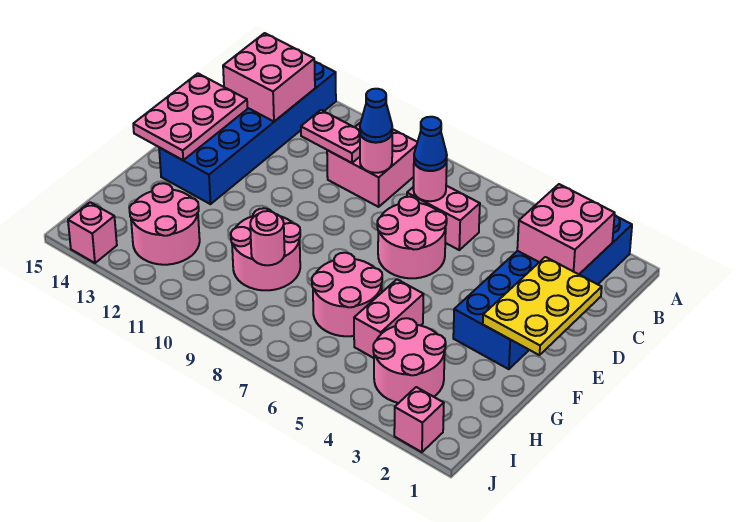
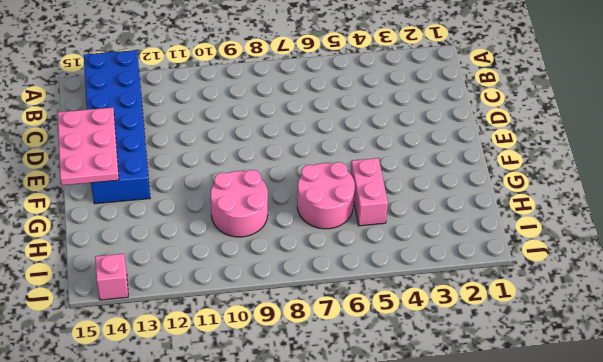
none -> blue brick A2:F3 level 1
none -> pink brick B9:C10 level 1
none -> pink brick C6:C7 level 1

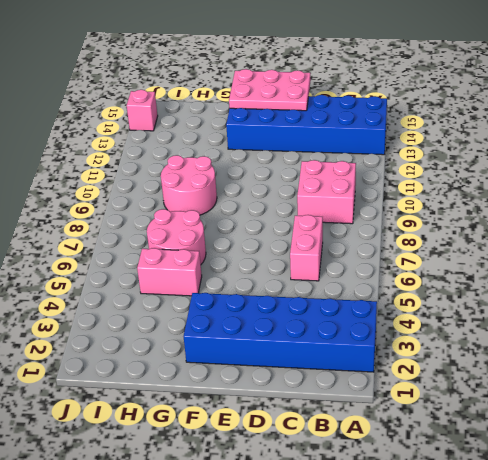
none -> pink round brick D6:E7 level 1
none -> pink round brick H3:I4 level 1
none -> pink round brick H12:I13 level 1

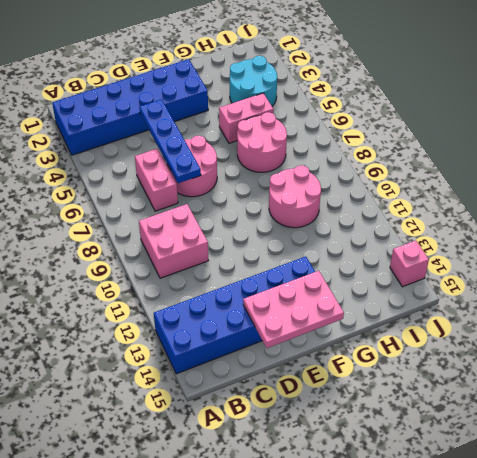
blue plate D4:D7 level 2 -> none
cyan round brick H3:I4 level 1 -> pink round brick H3:I4 level 1
none -> pink round brick H12:I13 level 1
none -> pink brick J2 level 1
none -> pink brick B2:C3 level 2

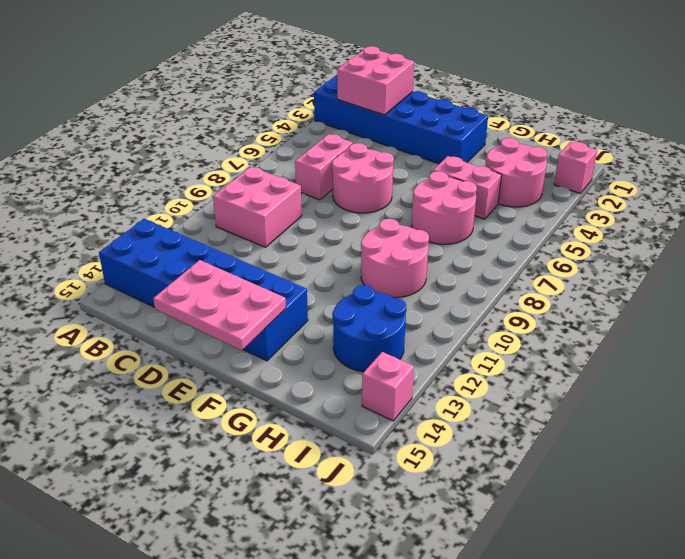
blue round brick H12:I13 level 1 -> pink round brick H12:I13 level 1
none -> pink brick B13:C14 level 2
none -> pink round brick C7 level 2
none -> pink round brick C9 level 2

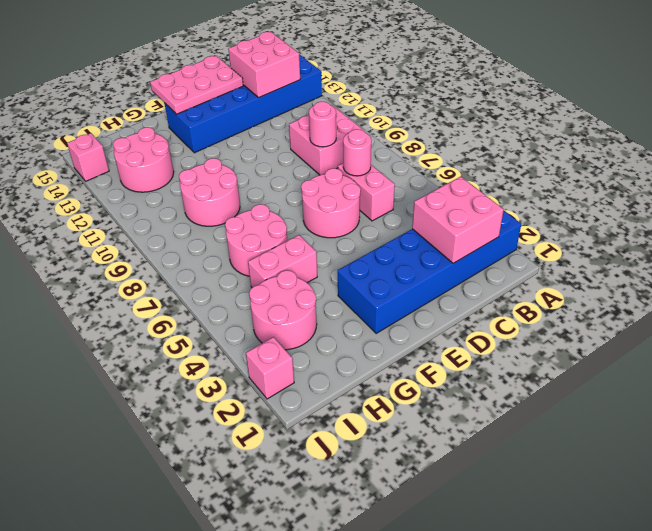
none -> pink plate C10:C11 level 2
none -> yellow plate D1:F2 level 2
none -> pink round brick H9 level 2

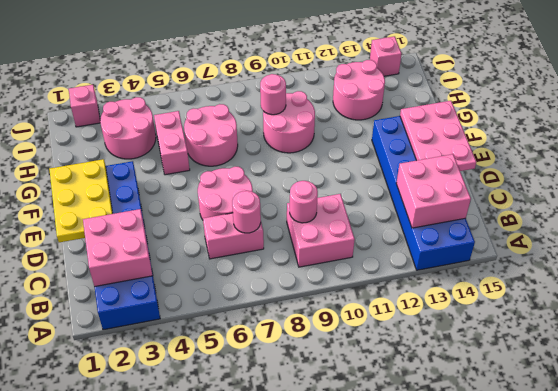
none -> pink plate C10:C11 level 2
none -> blue cone C7 level 3
none -> blue cone C9 level 3

